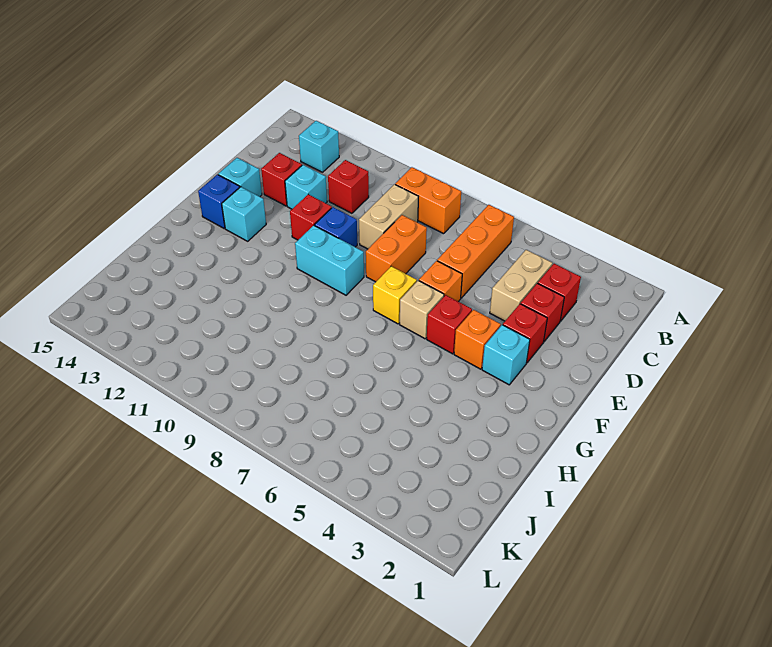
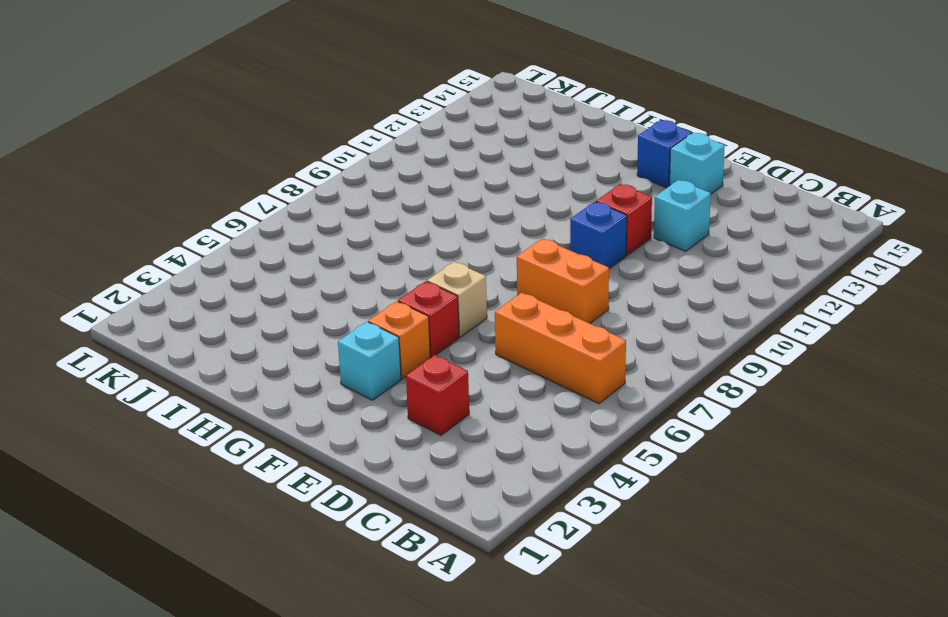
none -> orange brick B8:B9 level 1
none -> cyan brick B13 level 1
none -> red brick C3 level 1

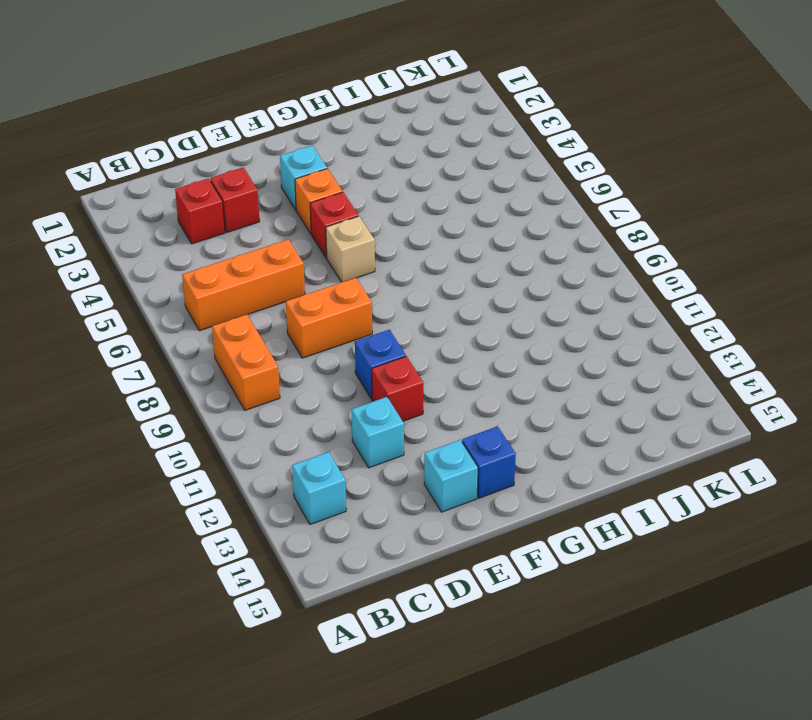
none -> tan brick C4:D4 level 1
none -> tan brick C9:D9 level 1
none -> red brick C11 level 1

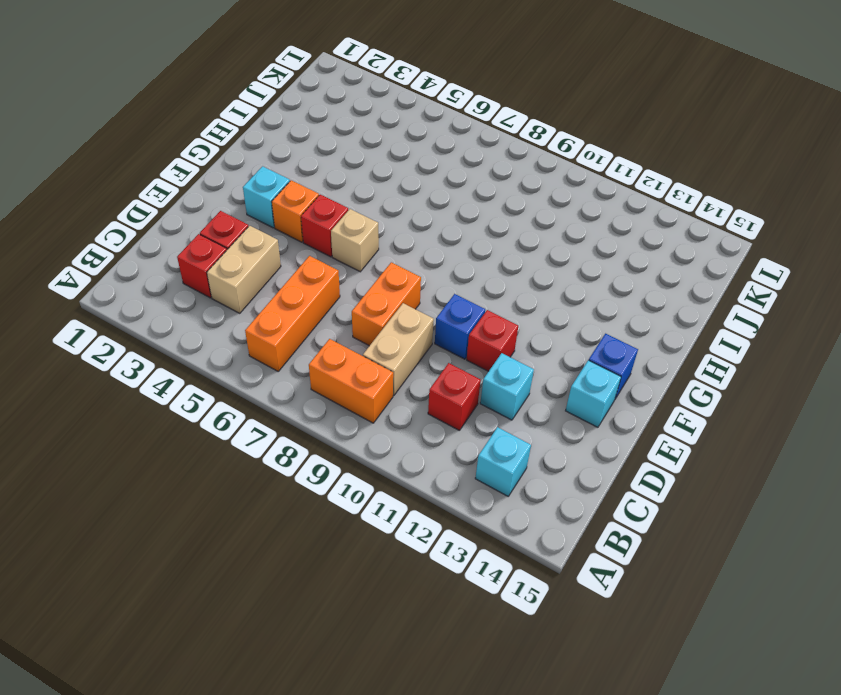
none -> red brick D13 level 1
none -> red brick E3 level 1
none -> orange brick E6 level 1

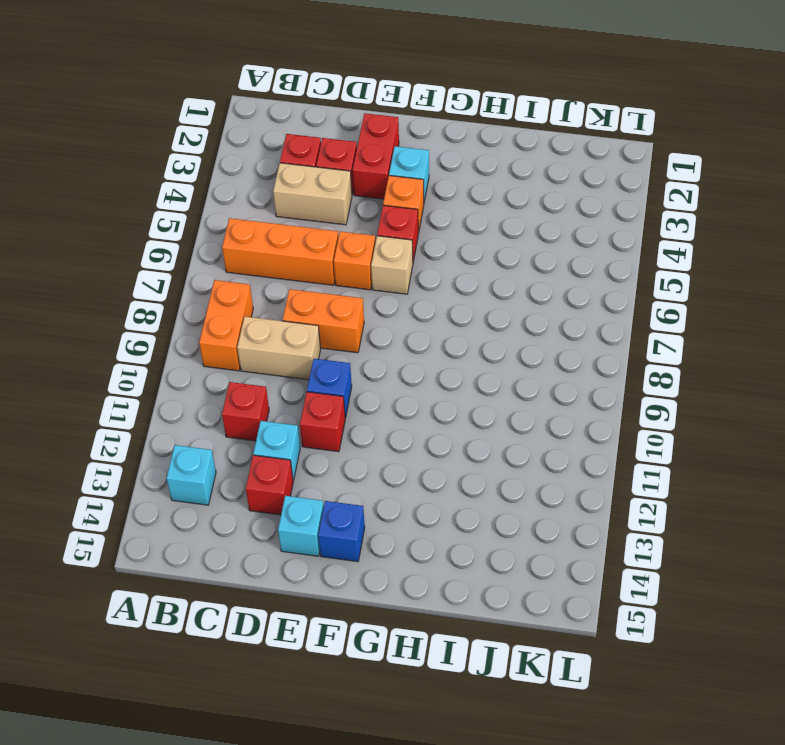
red brick E2:E3 level 1 -> red brick E3 level 1
none -> yellow brick F7 level 1
none -> cyan brick F9:F10 level 1
none -> cyan brick F13 level 1

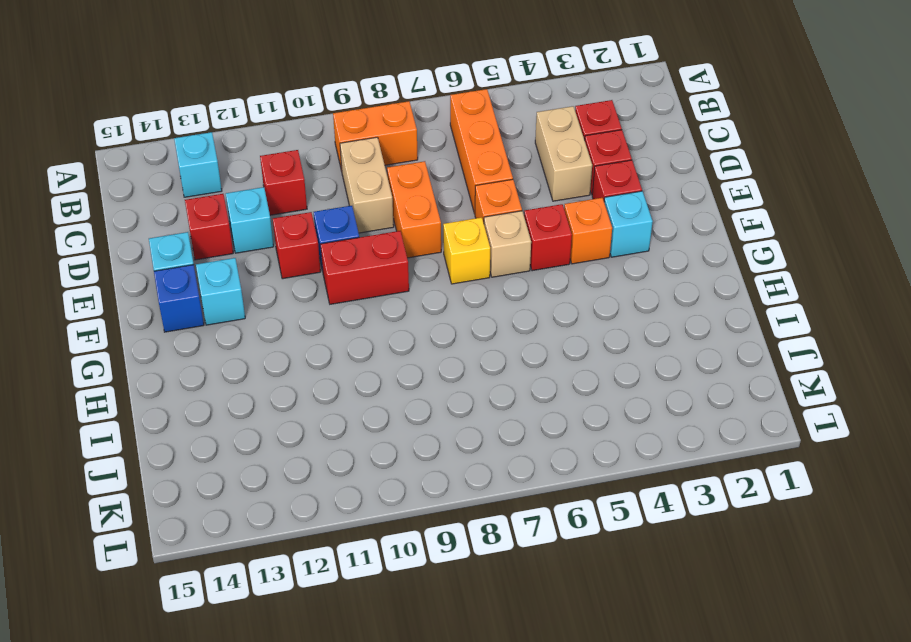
red brick F9:F10 level 1 -> cyan brick F9:F10 level 1

